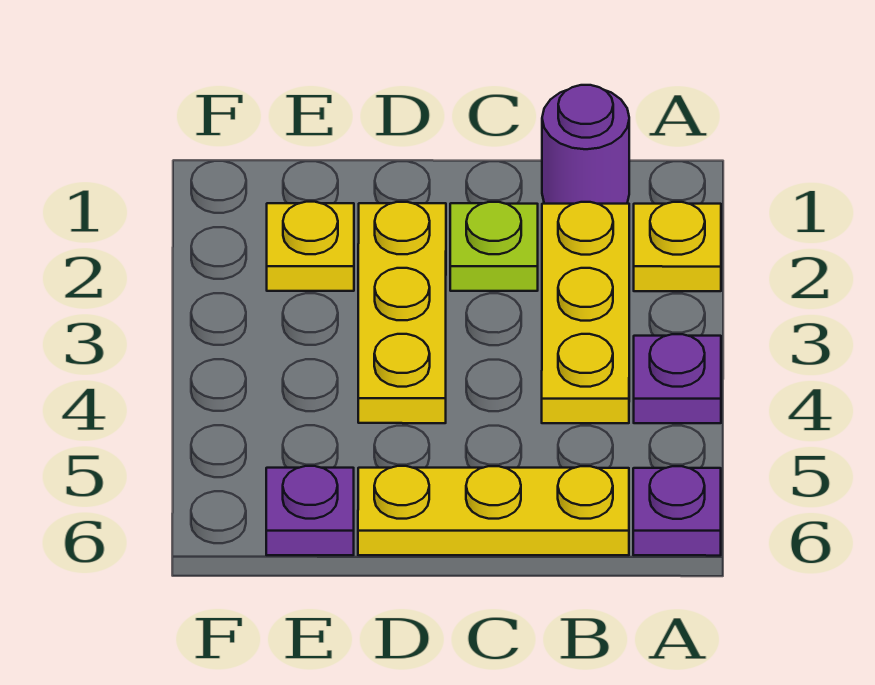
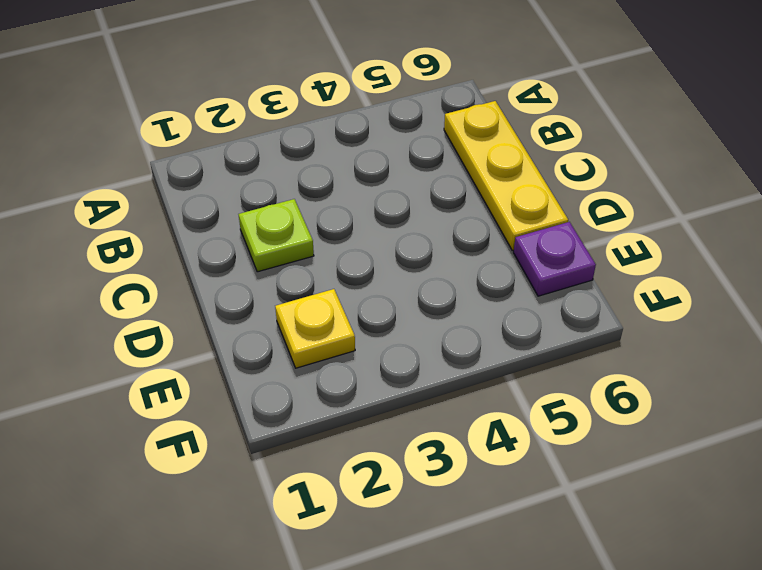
none -> yellow plate A2 level 1
none -> purple plate A4 level 1

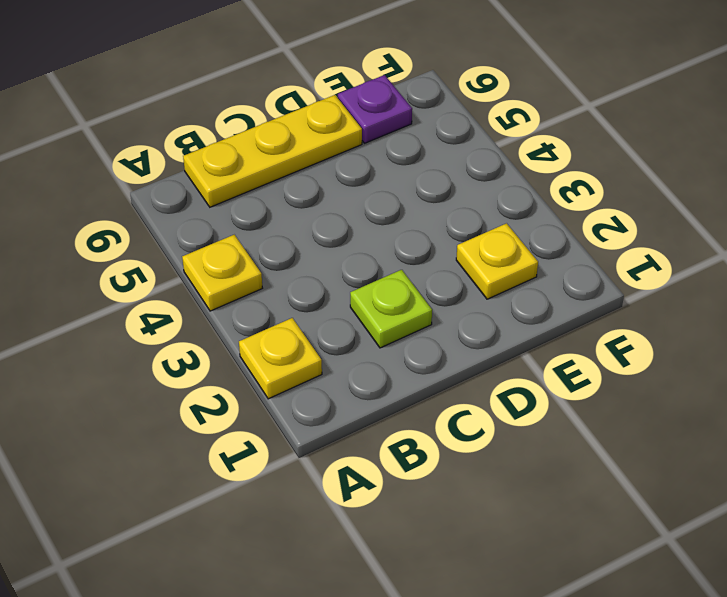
yellow plate A4 level 1 -> purple plate A4 level 1
none -> purple plate A6 level 1
none -> purple round brick B1 level 1

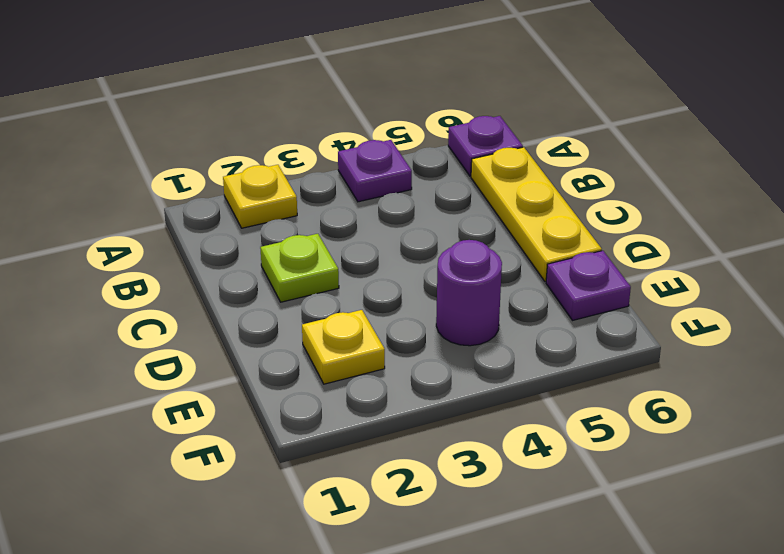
purple round brick E4 level 1 -> purple round brick B1 level 1
none -> yellow plate B2:B4 level 1
none -> yellow plate D2:D4 level 1

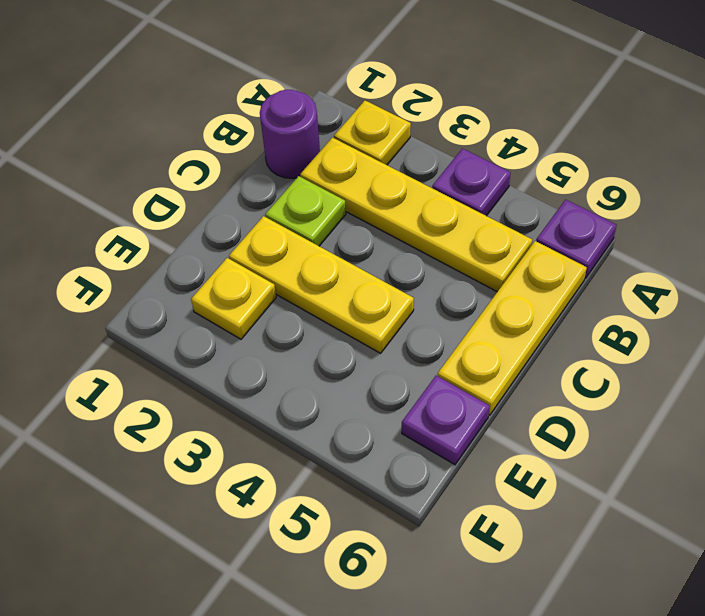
yellow plate B2:B5 level 1 -> yellow plate B2:B4 level 1

